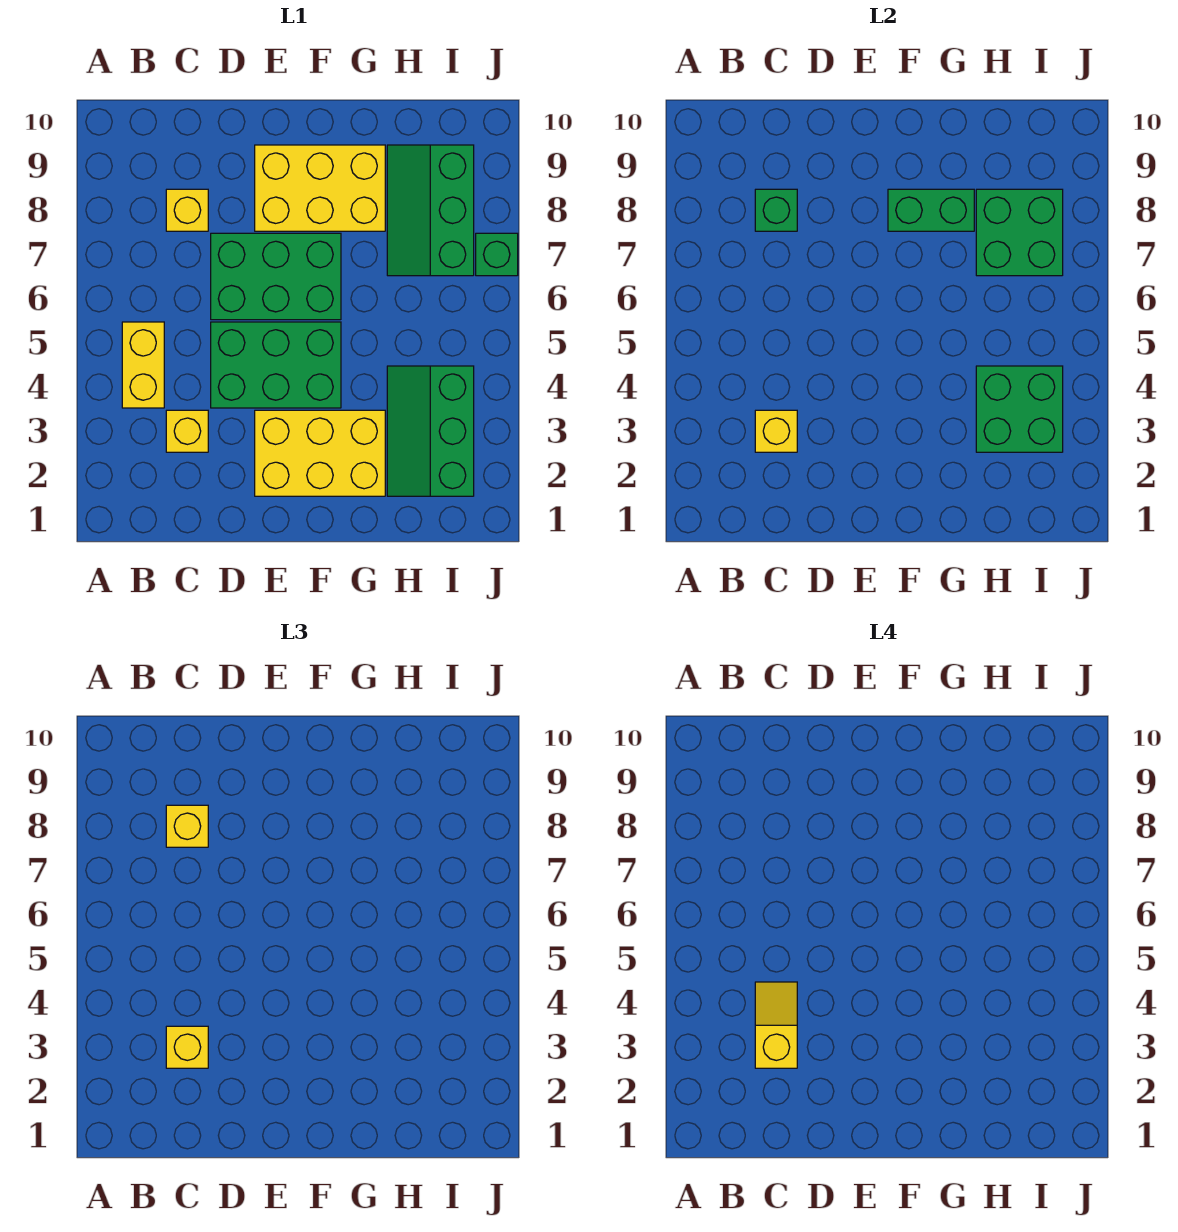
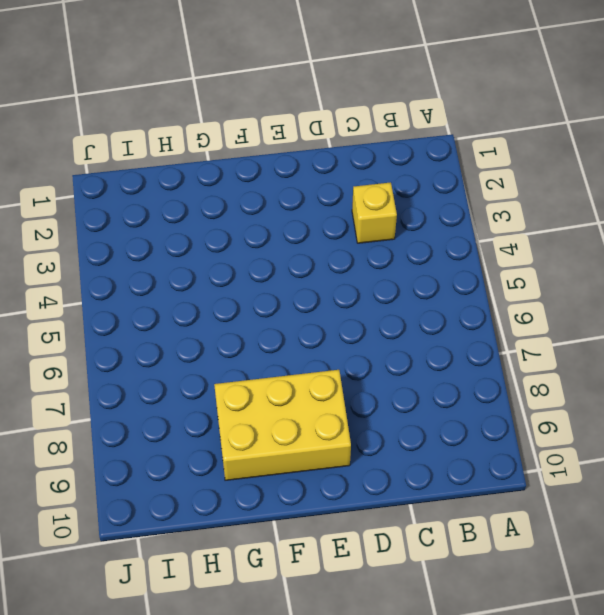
none -> yellow brick B4:B5 level 1
none -> yellow brick C8 level 1
none -> green brick D4:F5 level 1

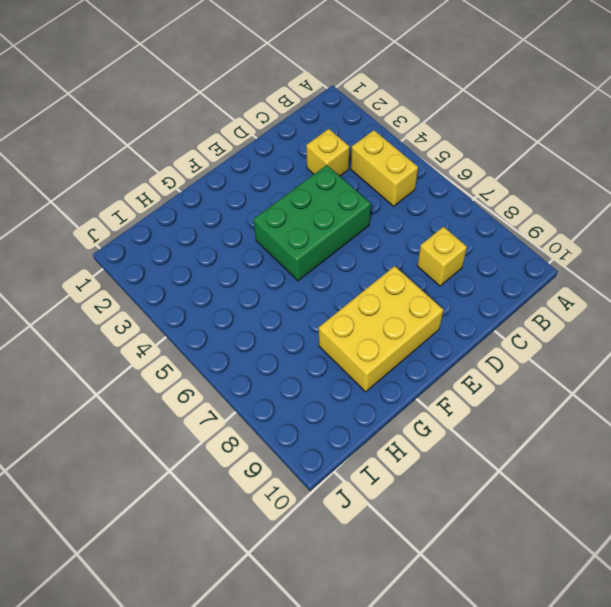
none -> green brick D6:F7 level 1
none -> yellow brick E2:G3 level 1
none -> green slope H2:I4 level 1 top I

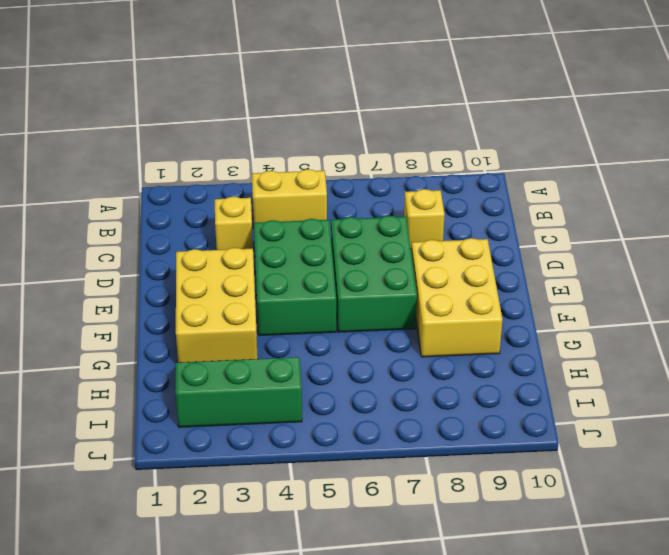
none -> green slope H7:I9 level 1 top I
none -> green brick J7 level 1
none -> yellow brick C3 level 2

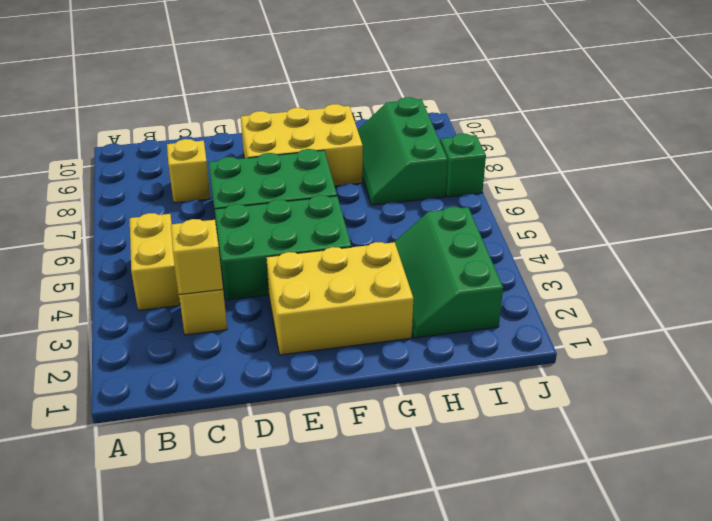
none -> green brick C8 level 2
none -> green brick F8:G8 level 2
none -> green brick H3:I4 level 2

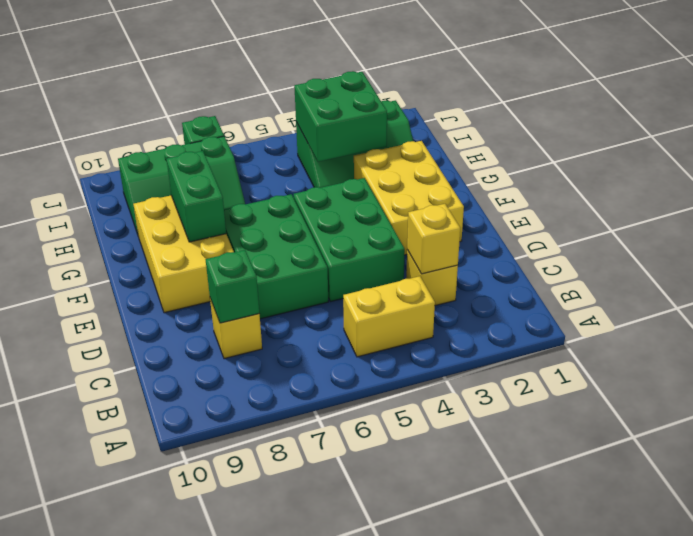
none -> green brick H7:I8 level 2
none -> yellow brick C3 level 3
none -> yellow brick C8 level 3

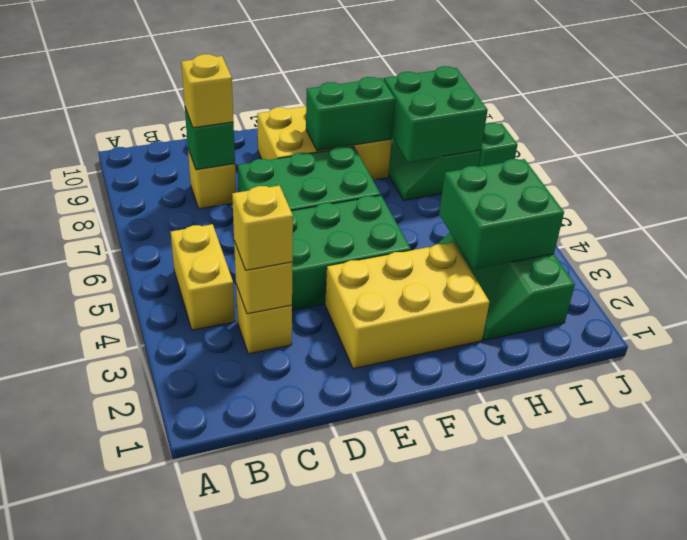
none -> yellow slope C3:C4 level 4 top 3

